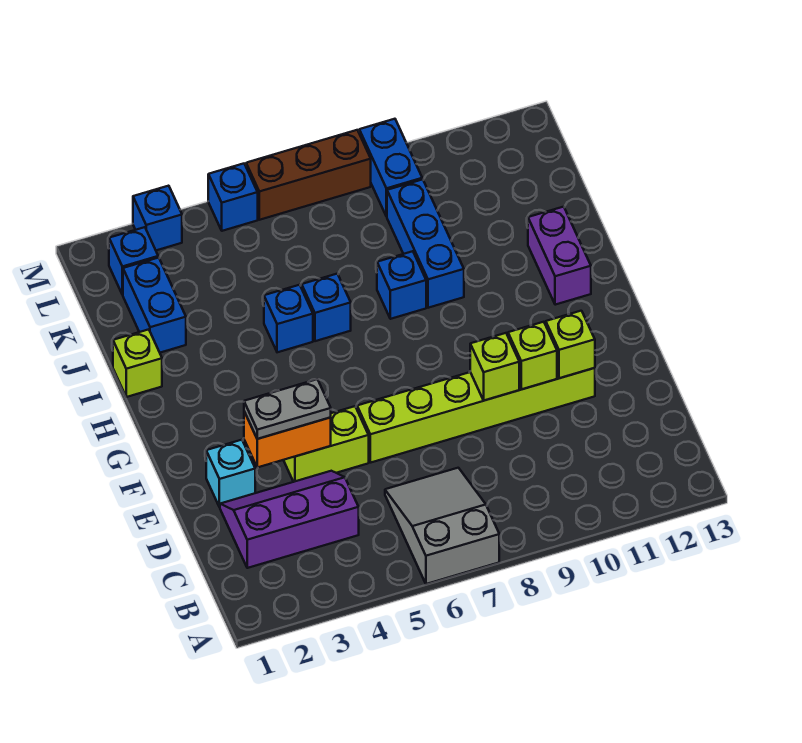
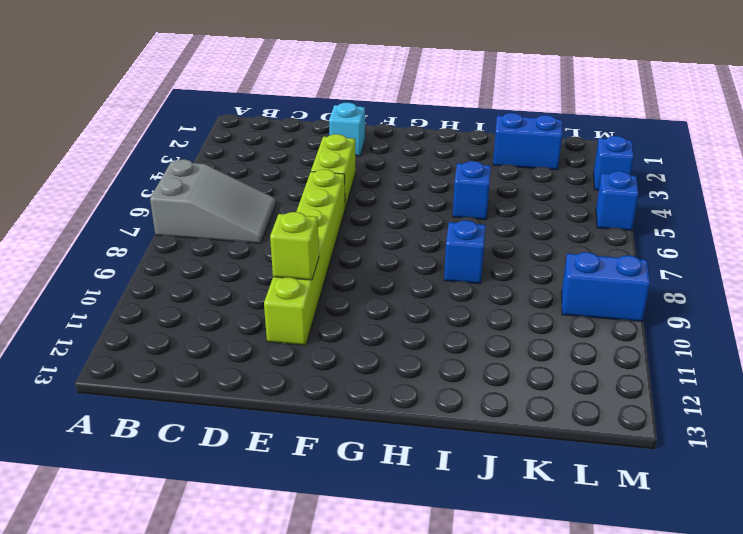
none -> purple slope C2:D4 level 1 top C
none -> purple brick H12:I12 level 1
none -> lime brick I1 level 1

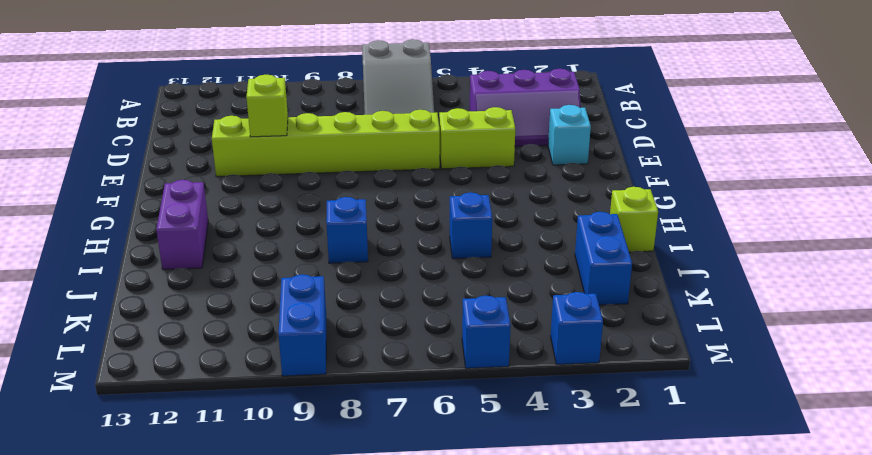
none -> blue brick I6 level 1
none -> blue brick I9:K9 level 1
none -> blue brick L2 level 1

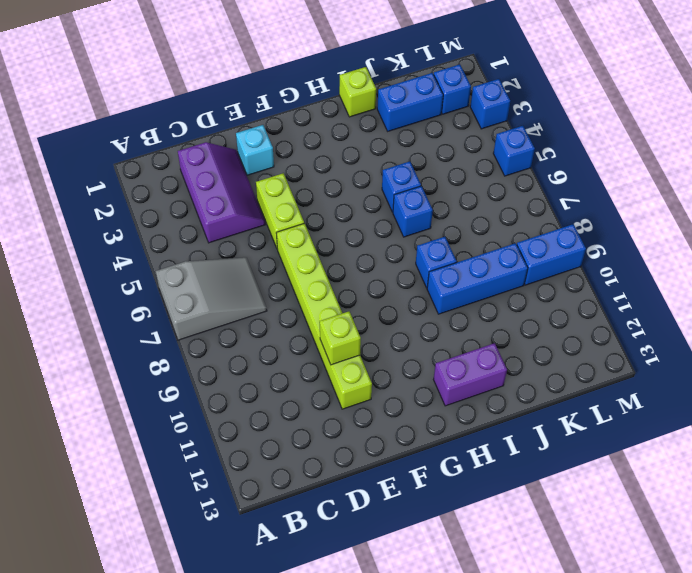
none -> brown brick M6:M8 level 1
none -> orange brick E3:E4 level 2
none -> lime brick E9 level 2

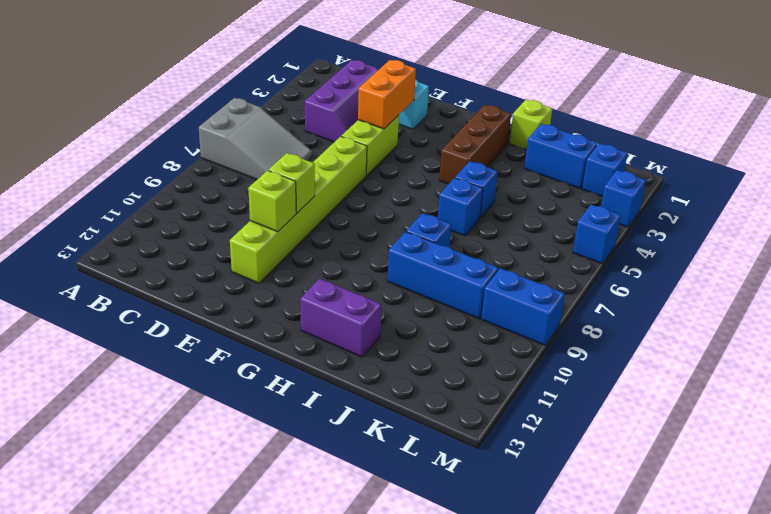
brown brick H2:H4 level 1 -> brown brick M6:M8 level 1
none -> lime brick E11 level 2
none -> grey plate E3:E4 level 3

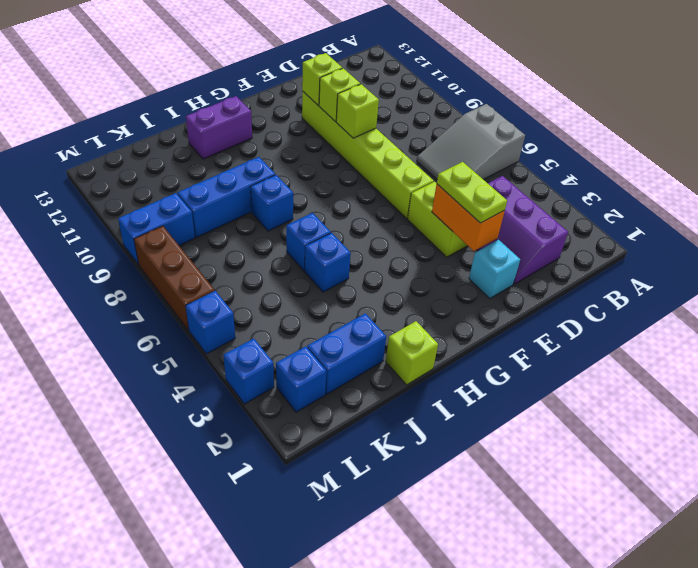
lime plate E3:E4 level 3 -> grey plate E3:E4 level 3

